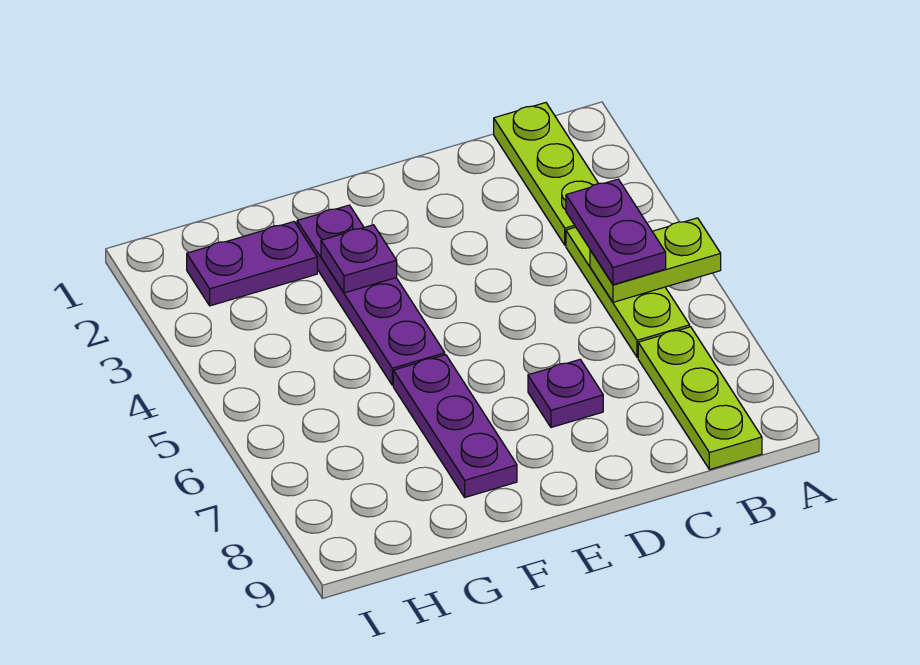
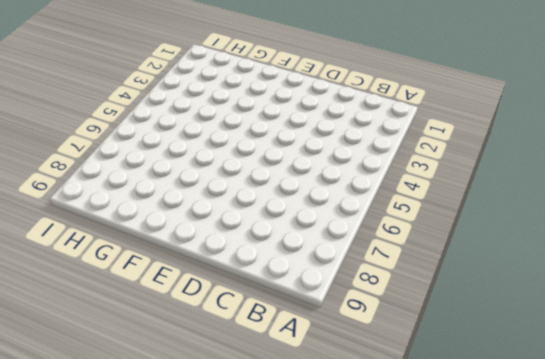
none -> lime plate B1:B3 level 1
none -> lime plate B4:B6 level 1

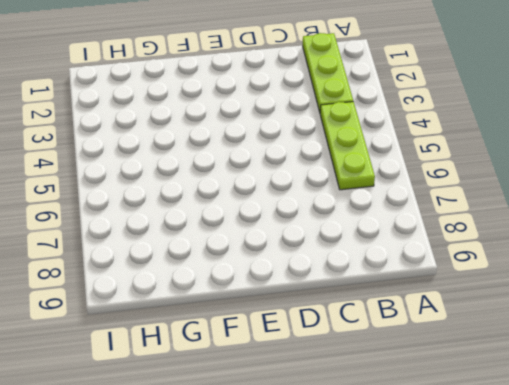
none -> lime plate B7:B9 level 1
none -> purple plate D7 level 1

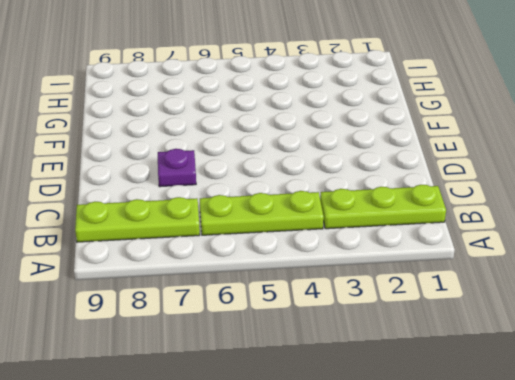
none -> purple plate F2:F5 level 1
none -> purple plate F6:F8 level 1

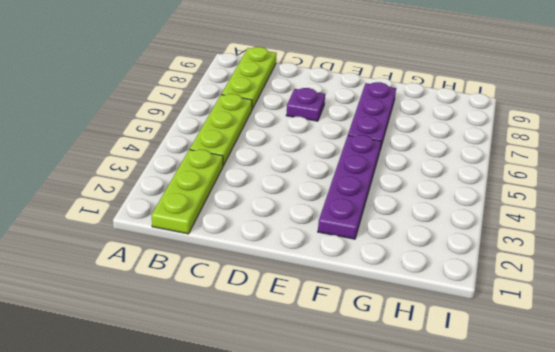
none -> purple plate G2:H2 level 1
none -> lime plate A5:B5 level 2

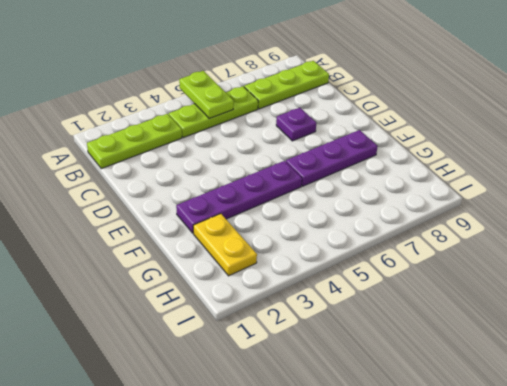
yellow plate G2:H2 level 1 -> purple plate G2:H2 level 1
none -> purple plate F3 level 2
none -> purple plate B4:B5 level 3

